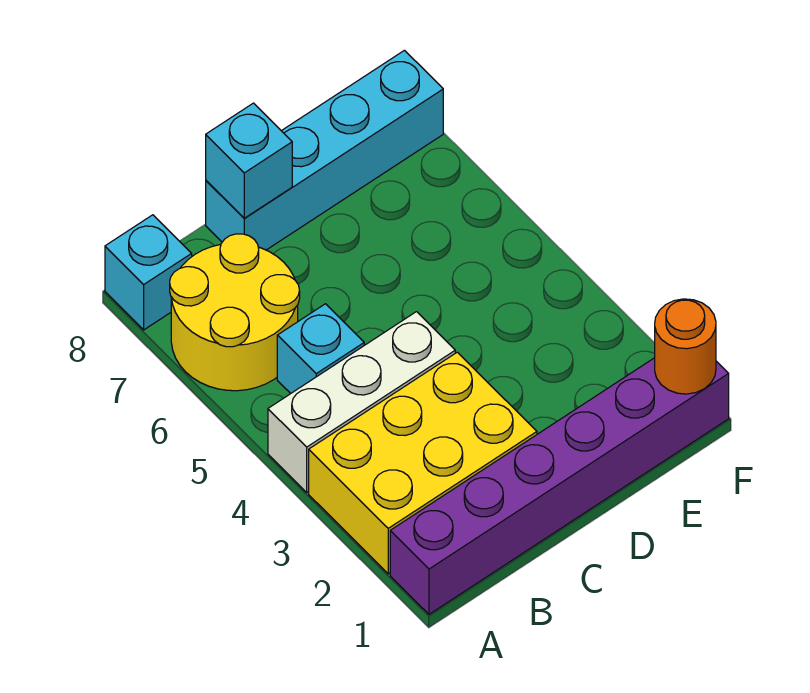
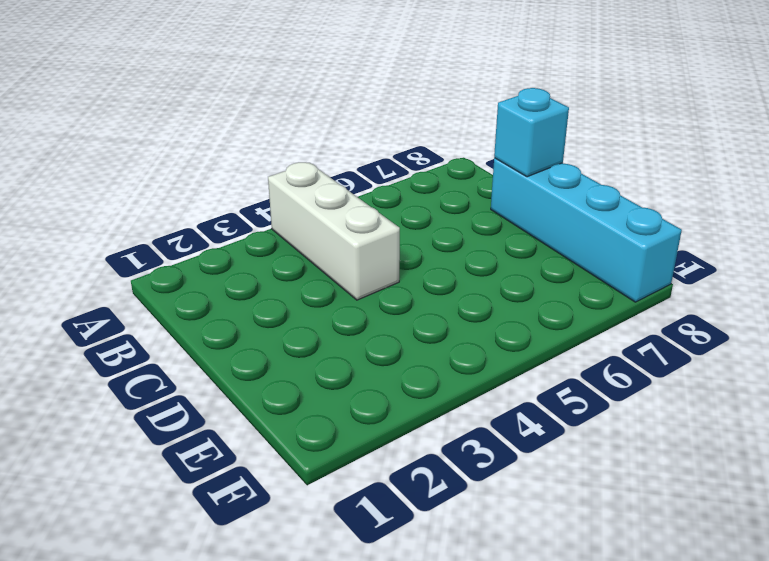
none -> purple brick A1:F1 level 1
none -> yellow brick A2:C3 level 1

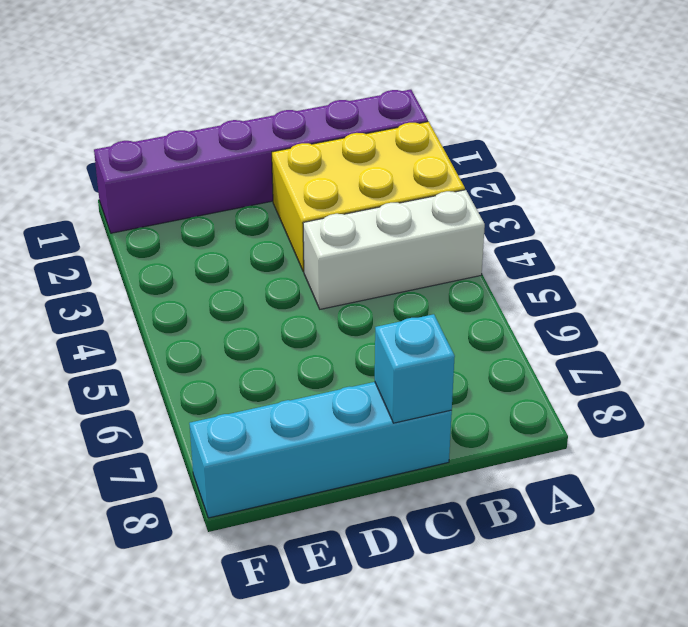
none -> yellow round brick A6:B7 level 1
none -> cyan brick A8 level 1

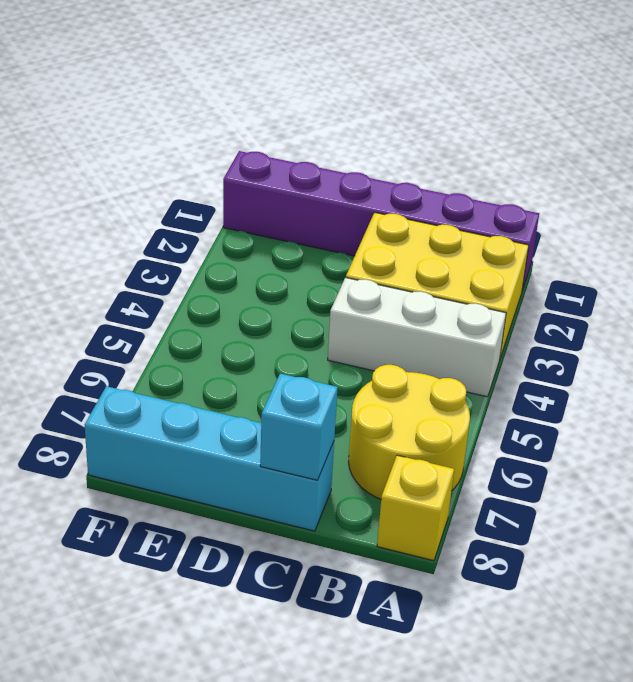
yellow brick A8 level 1 -> cyan brick A8 level 1
none -> cyan brick B5 level 1
none -> orange round brick F1 level 2

